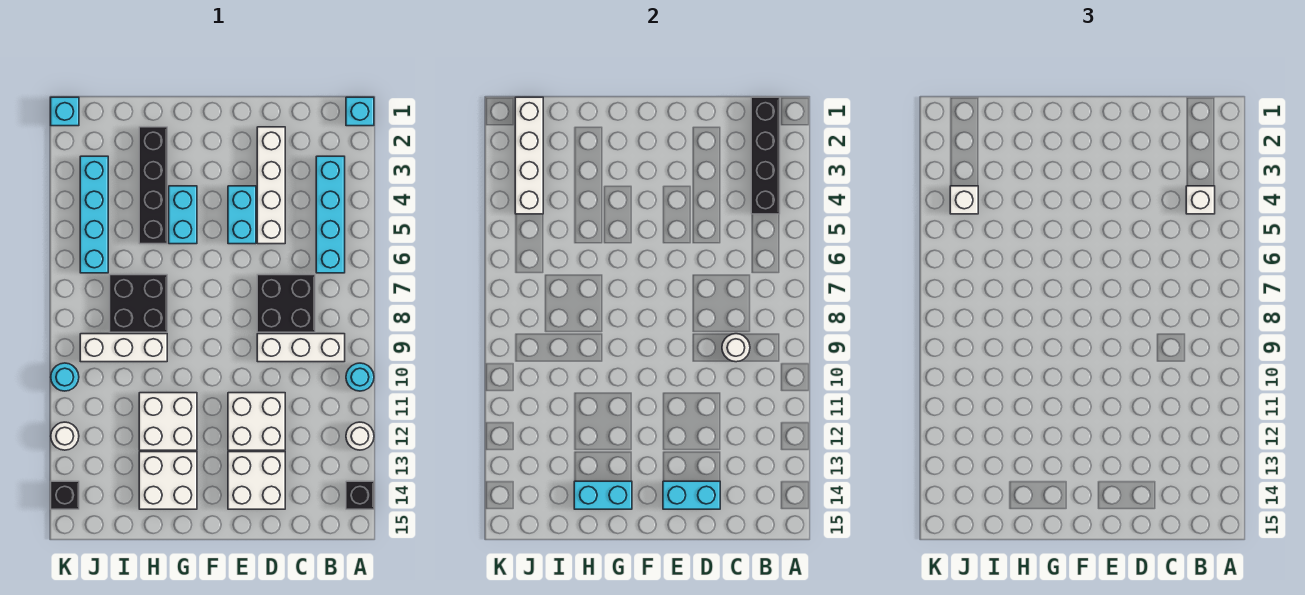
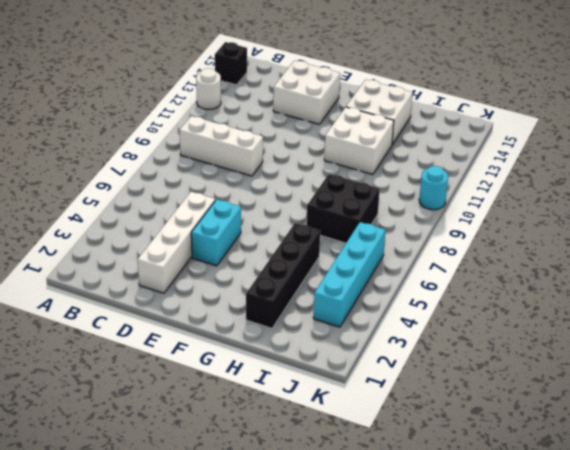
none -> cyan brick A1 level 1
none -> cyan round brick A10 level 1
none -> cyan brick B3:B6 level 1

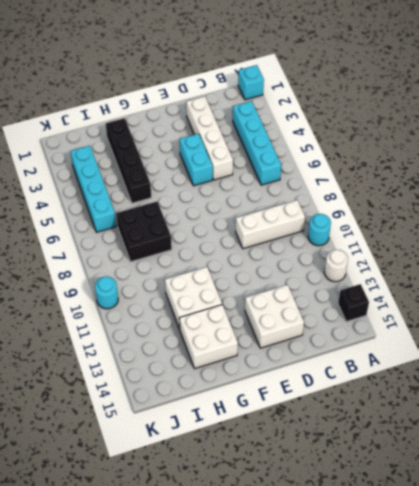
none -> black brick C7:D8 level 1
none -> white brick D11:E12 level 1
none -> cyan brick G4:G5 level 1

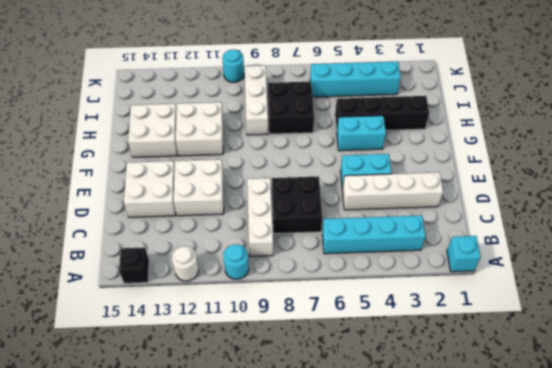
none -> cyan brick K1 level 1
none -> white round brick K12 level 1
none -> black brick K14 level 1

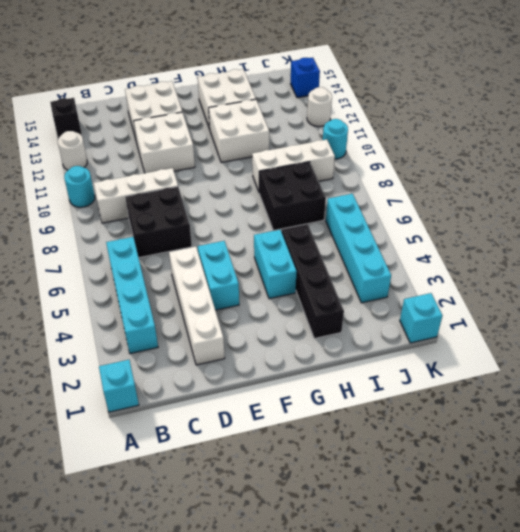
blue brick K14 level 1 -> black brick K14 level 1
none -> black brick B1:B4 level 2
none -> white round brick C9 level 2
none -> cyan brick D14:E14 level 2

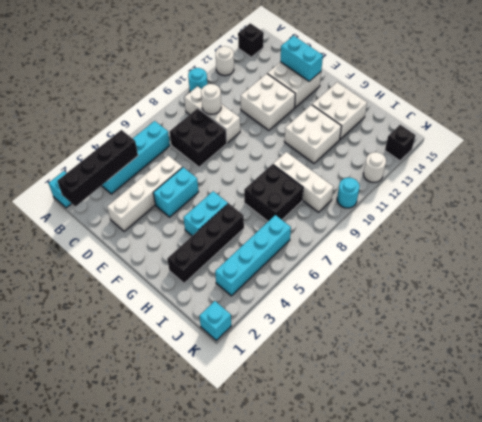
none -> cyan brick G14:H14 level 2
none -> white brick J1:J4 level 2
none -> white brick B4 level 3

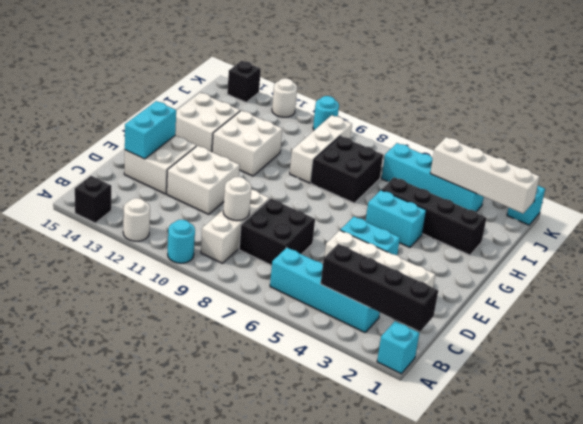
none -> cyan brick G14:H14 level 2
none -> white brick B4 level 3
none -> white brick J4 level 3

